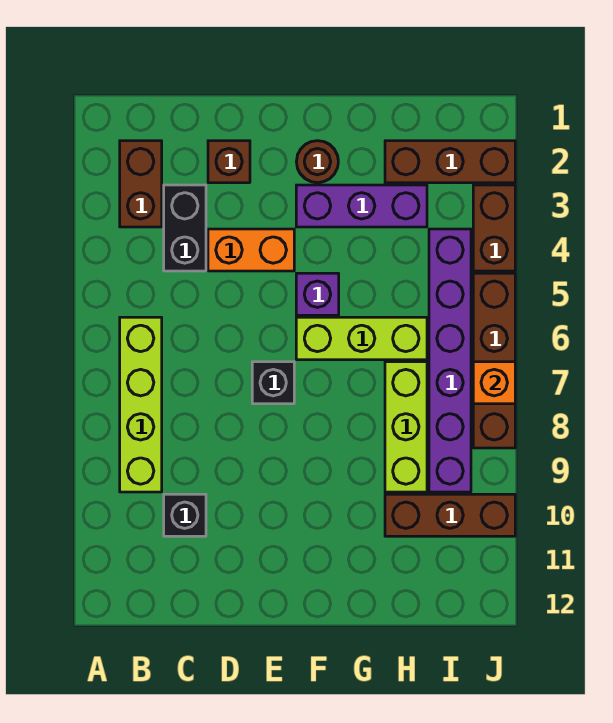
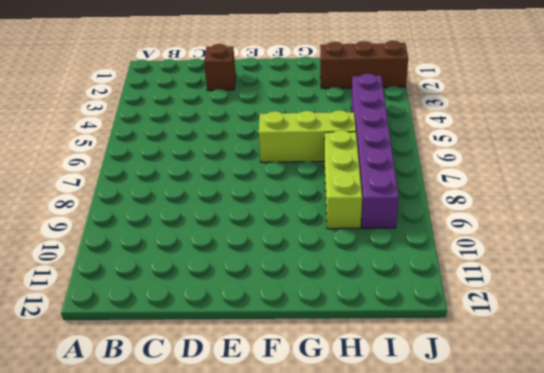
none -> brown brick B2:B3 level 1
none -> lime brick B6:B9 level 1
none -> black brick C3:C4 level 1

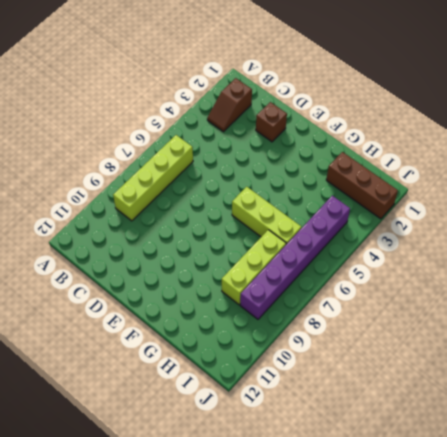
brown slope B2:B3 level 1 top 2 -> brown brick B2:B3 level 1
none -> black brick C3:C4 level 1
none -> black brick C10 level 1
none -> orange brick D4:E4 level 1

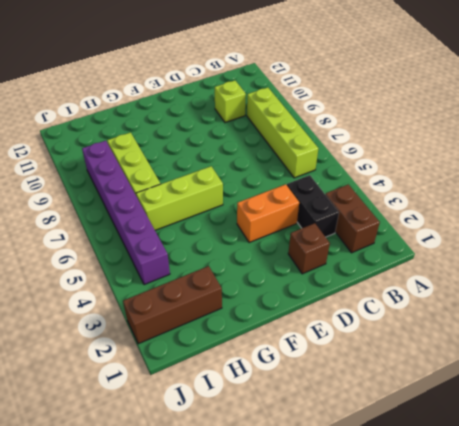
lime brick C10 level 1 -> black brick C10 level 1
none -> black brick E7 level 1
none -> brown round brick F2 level 1
none -> purple brick F3:H3 level 1

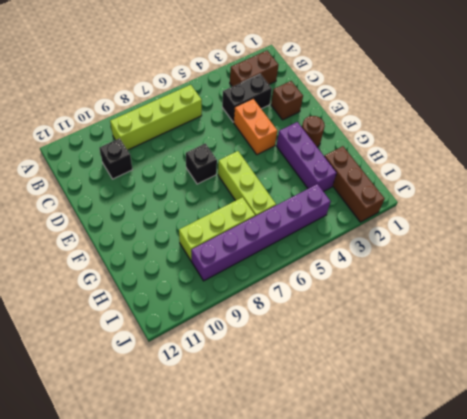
none -> purple brick F5 level 1
none -> brown brick H10:J10 level 1
none -> brown brick J3:J4 level 1

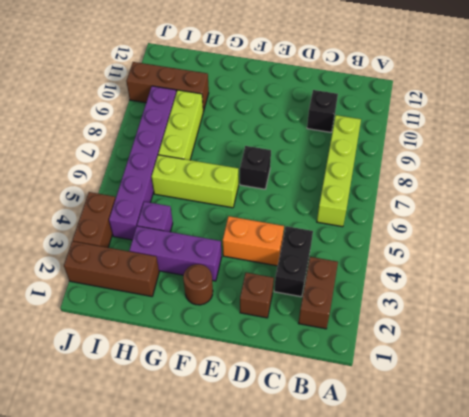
purple brick H4 level 1 -> purple brick F5 level 1
none -> brown brick J5:J8 level 1
none -> orange brick J7 level 2

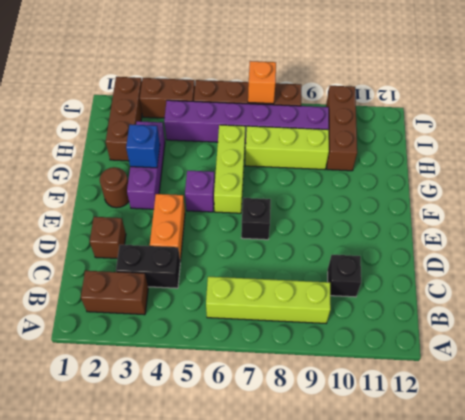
blue brick G3 level 2 -> none

